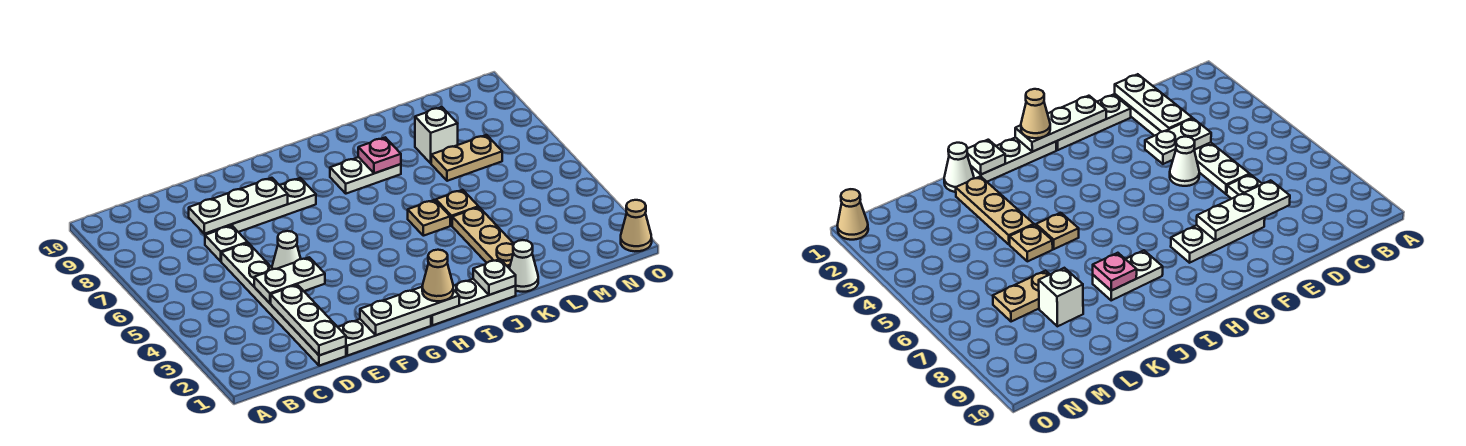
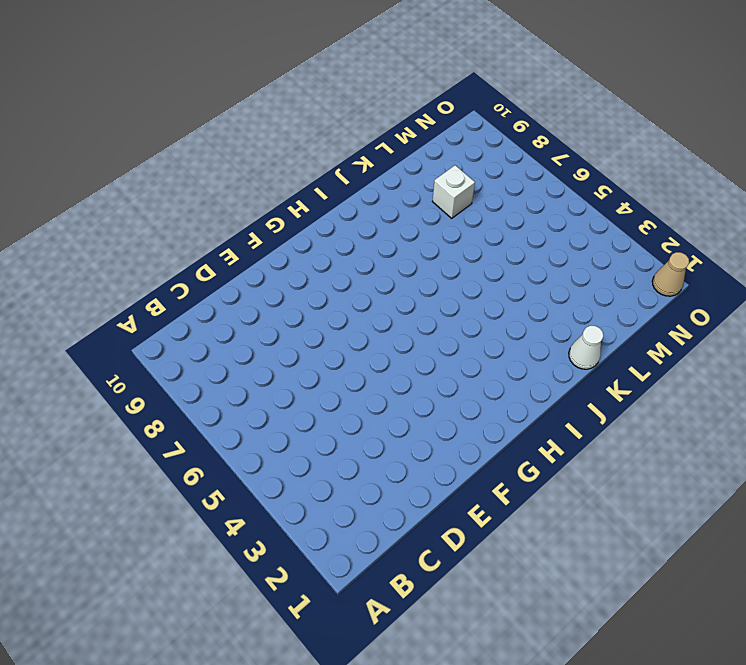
none -> white plate D1:D6 level 1
none -> white plate D7 level 1
none -> white plate E1:G1 level 1

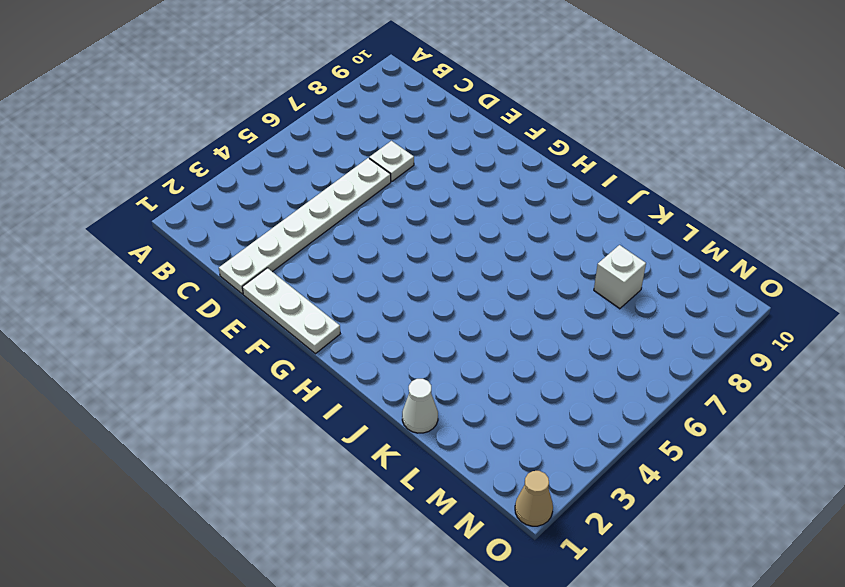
none -> white cone E5 level 1
none -> white plate E8:G8 level 1
none -> white plate H1:J1 level 1

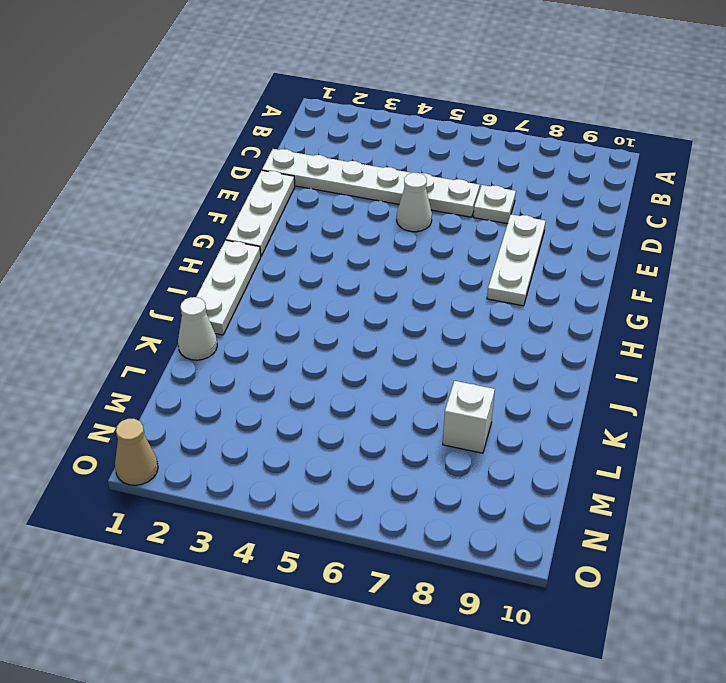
none -> white plate I8:J8 level 1
none -> tan plate J5 level 1
none -> tan plate K2:K4 level 1

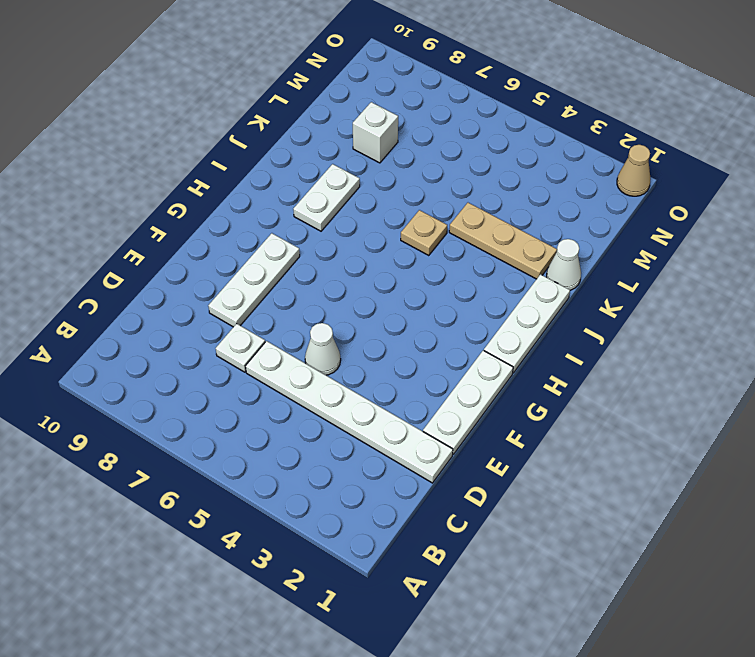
none -> tan plate K5 level 1
none -> tan plate L7:M7 level 1
none -> white plate D1:D3 level 2

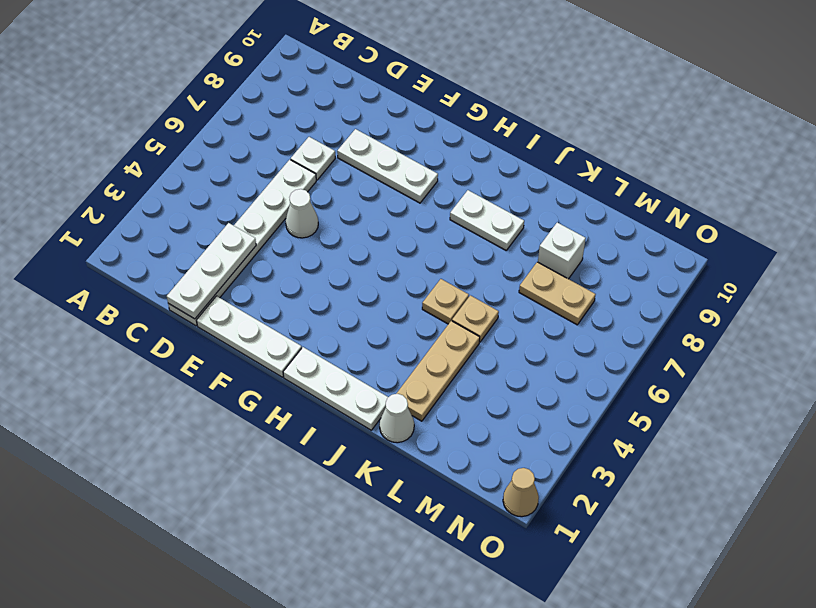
none -> white plate D4:E4 level 2
none -> white plate D8:F8 level 2
none -> white plate F1:H1 level 2

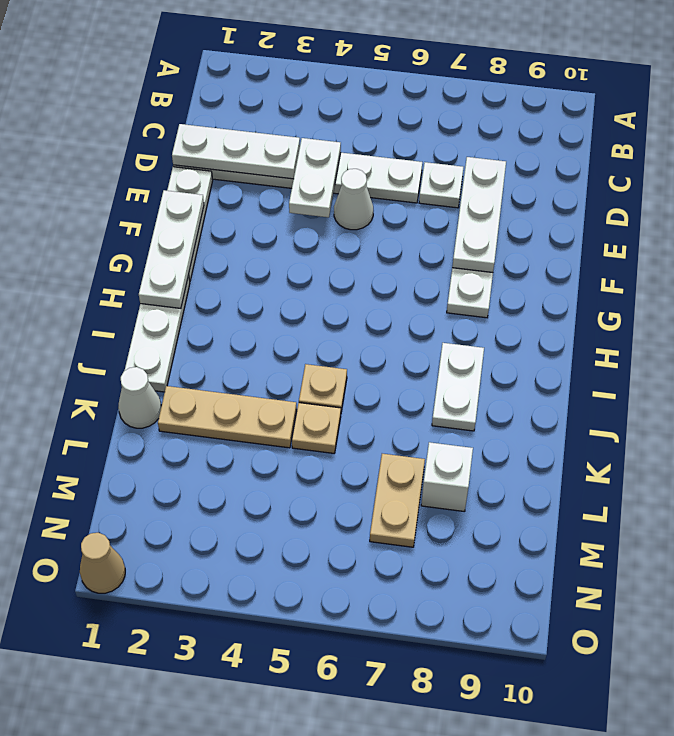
none -> white plate J1 level 2
none -> pink plate J8 level 2
none -> tan cone H1 level 3

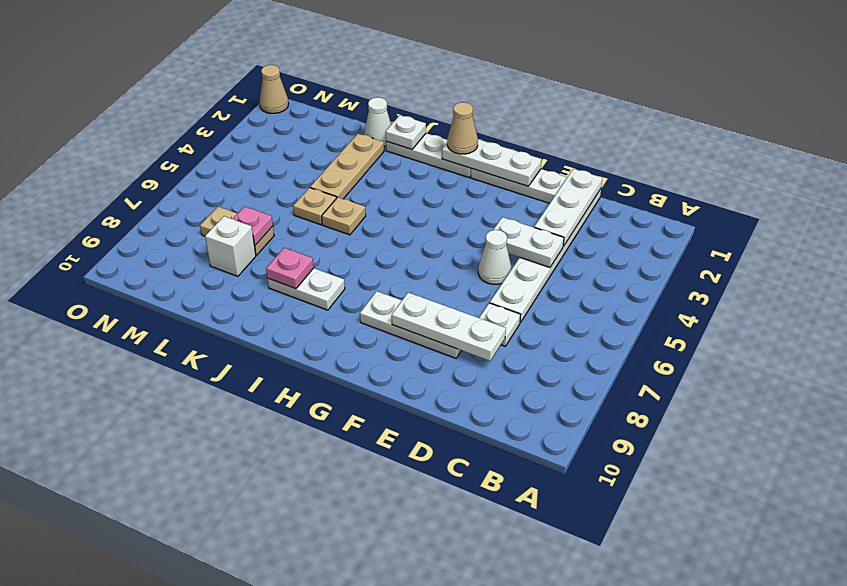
pink plate L7 level 2 -> none

